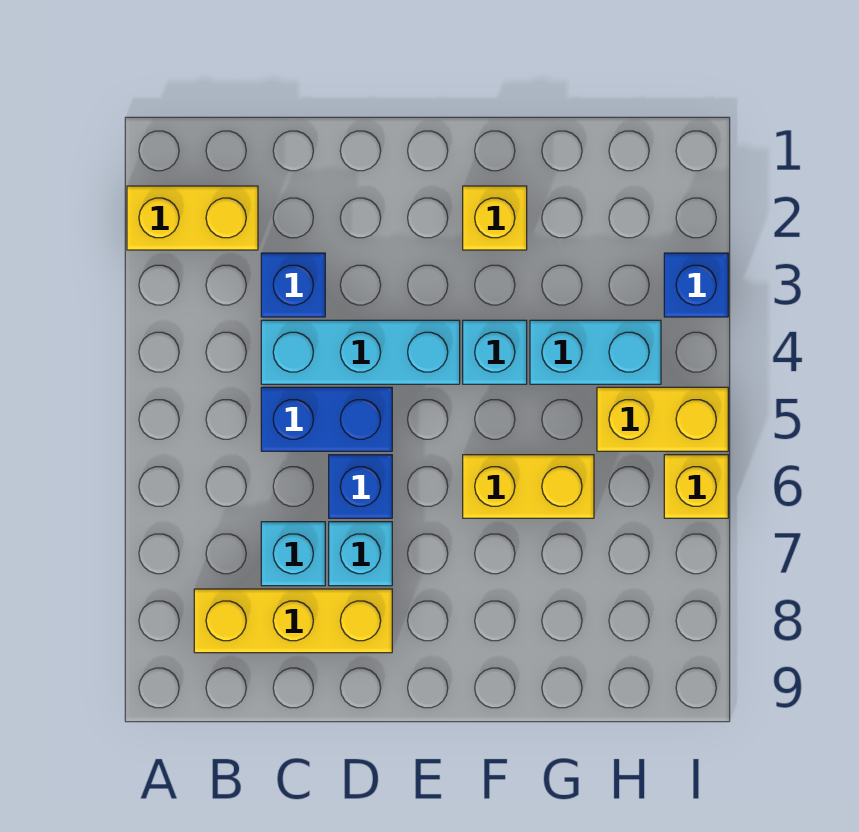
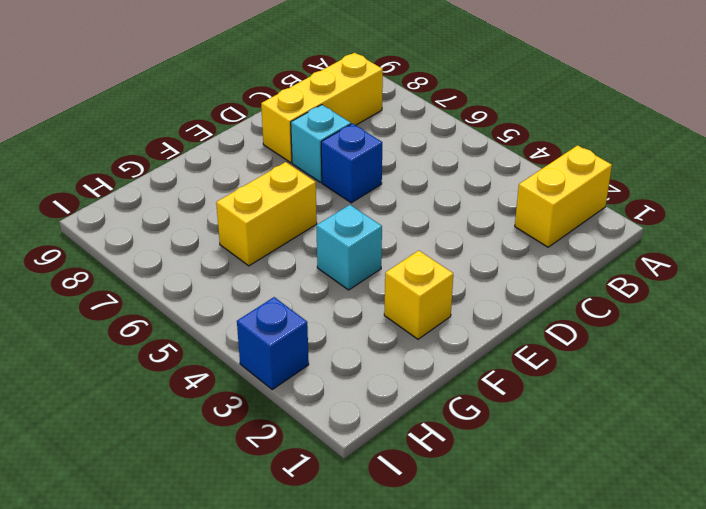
none -> blue brick C3 level 1
none -> cyan brick C4:E4 level 1
none -> blue brick C5:D5 level 1

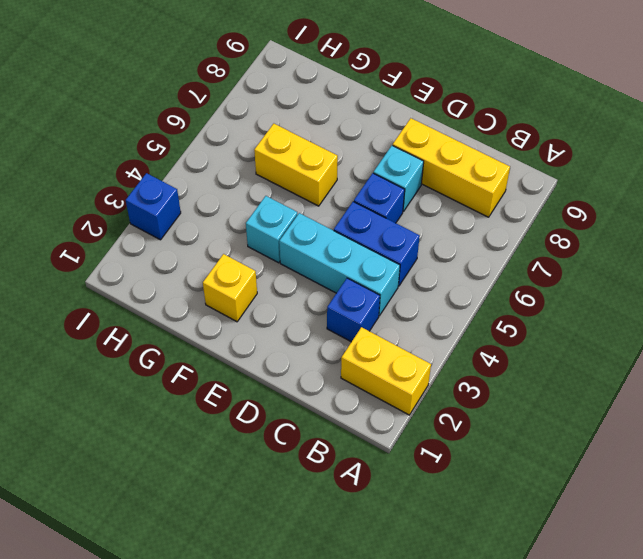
none -> cyan brick C7 level 1
none -> cyan brick G4:H4 level 1
none -> yellow brick H5:I5 level 1

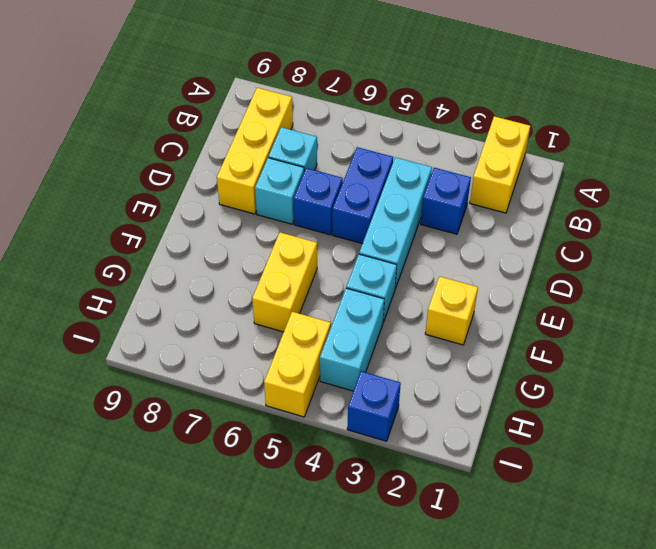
none -> yellow brick I6 level 1

